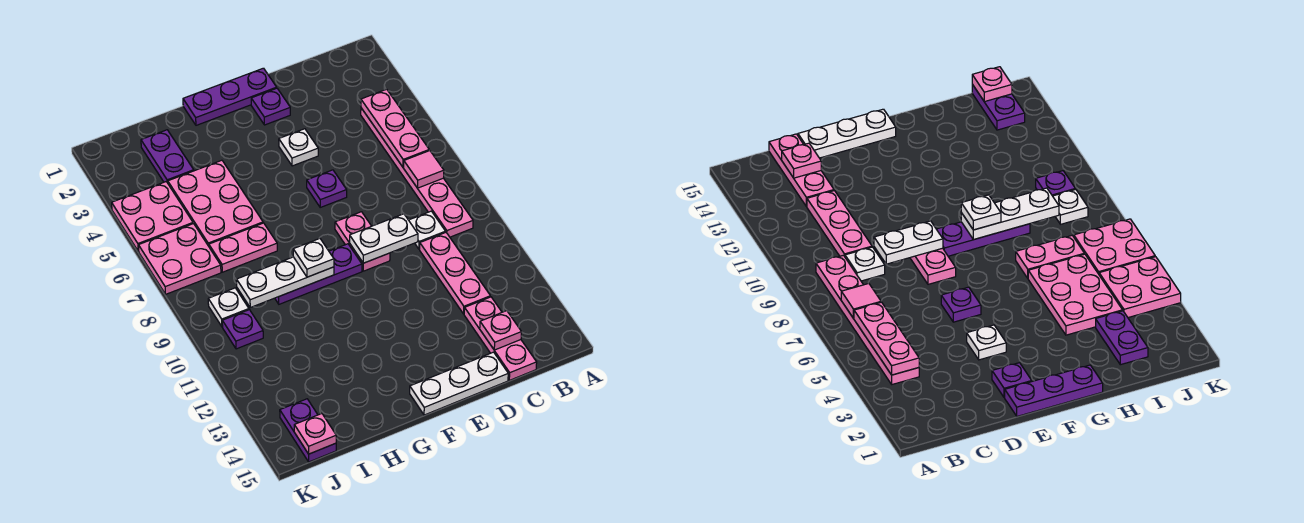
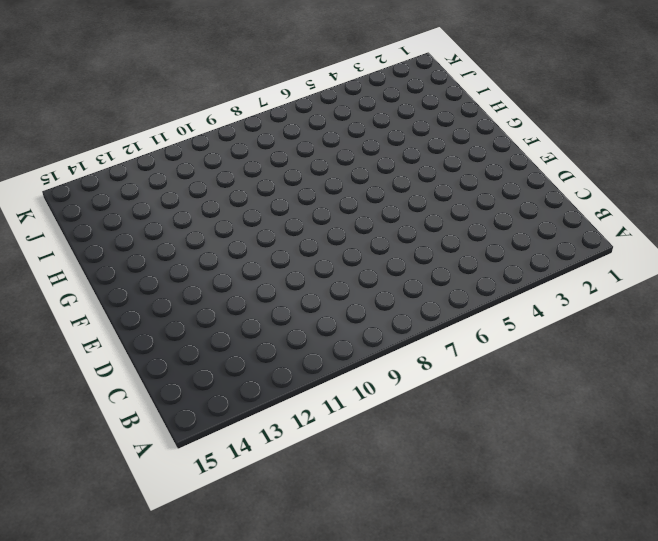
none -> pink plate B4:B9 level 1
none -> white plate C9 level 1
none -> pink plate C10:C12 level 1

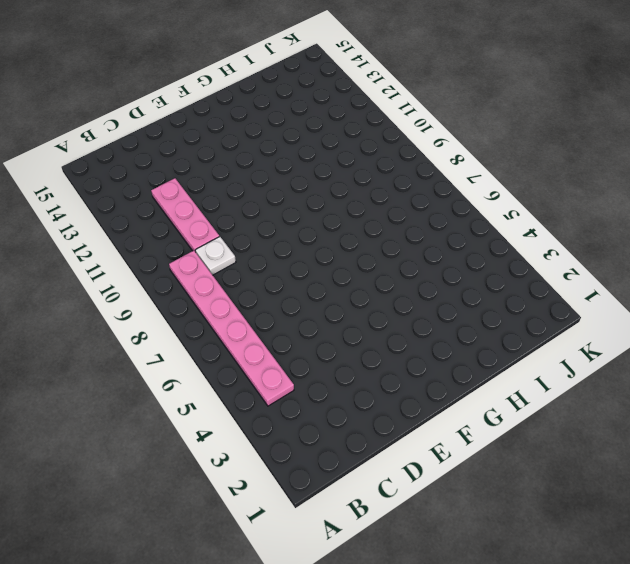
none -> pink plate C13:C15 level 1
none -> white plate D15:F15 level 1
none -> purple plate E1:G1 level 1

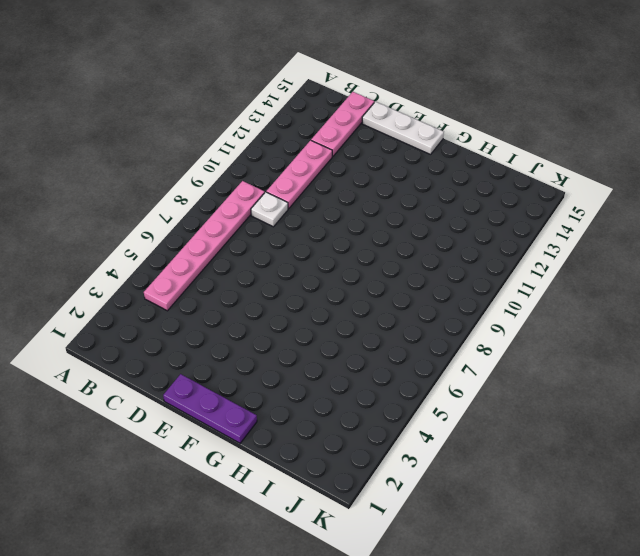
none -> purple plate E2 level 1
none -> white plate E4 level 1
none -> purple plate E6 level 1

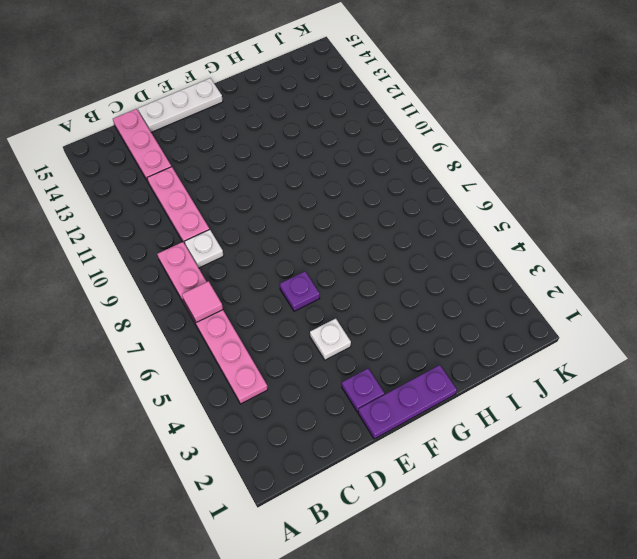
none -> pink plate E8:E9 level 1
none -> purple plate F9:H9 level 1
none -> pink plate H4:I6 level 1

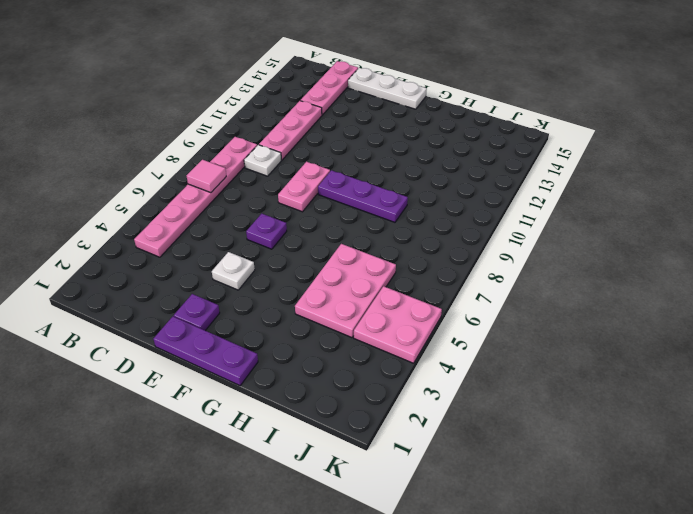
none -> pink plate H7:I7 level 1
none -> purple plate I2:I3 level 1
none -> pink plate J6:K7 level 1

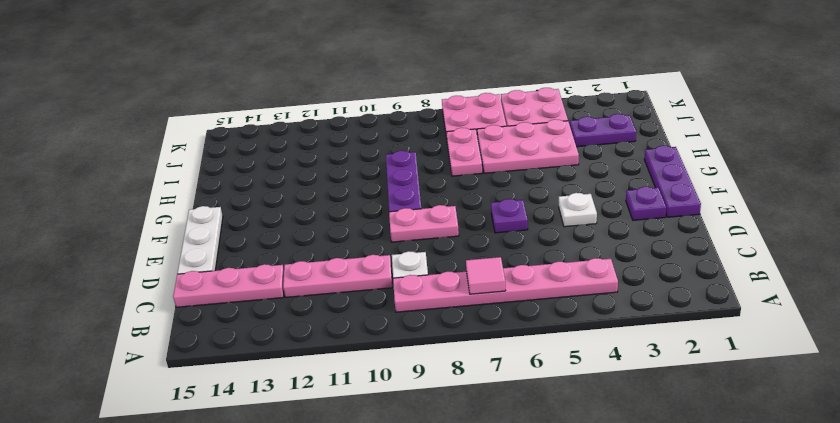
none -> white plate J9 level 1
none -> purple plate J10 level 1
none -> purple plate J14:J15 level 1

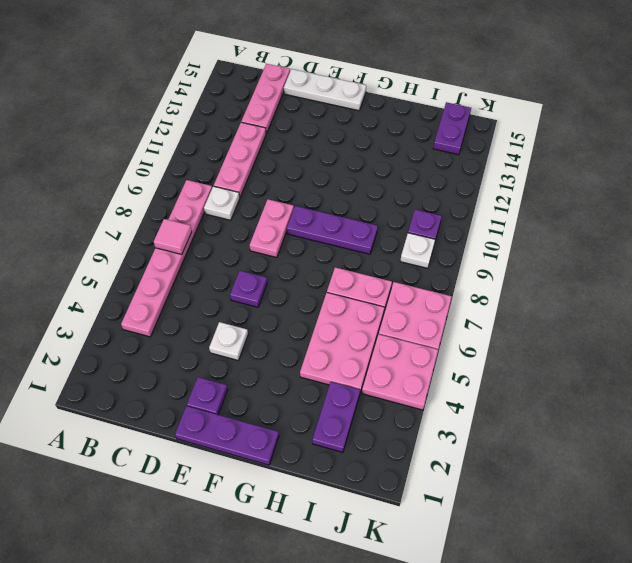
none -> pink plate B4:B6 level 2
none -> pink plate C14 level 2
none -> white plate D9:E9 level 2

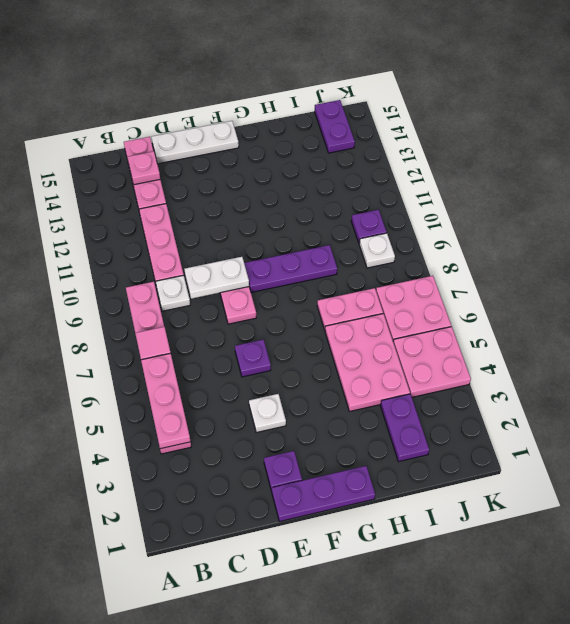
none -> white plate G9:I9 level 2
none -> pink plate J15 level 2
none -> white plate G9 level 3

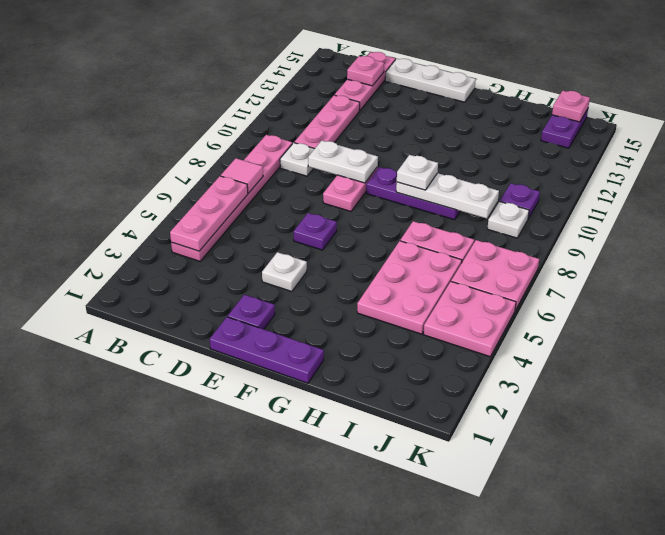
none -> purple plate I2:I3 level 1

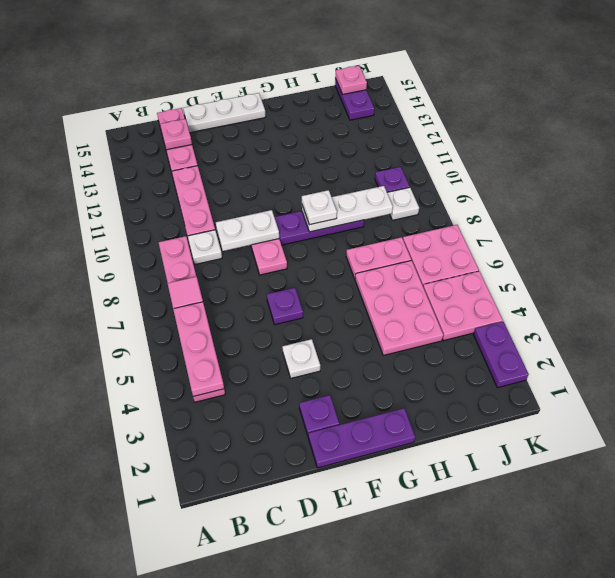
purple plate K2:K3 level 1 -> purple plate I2:I3 level 1

